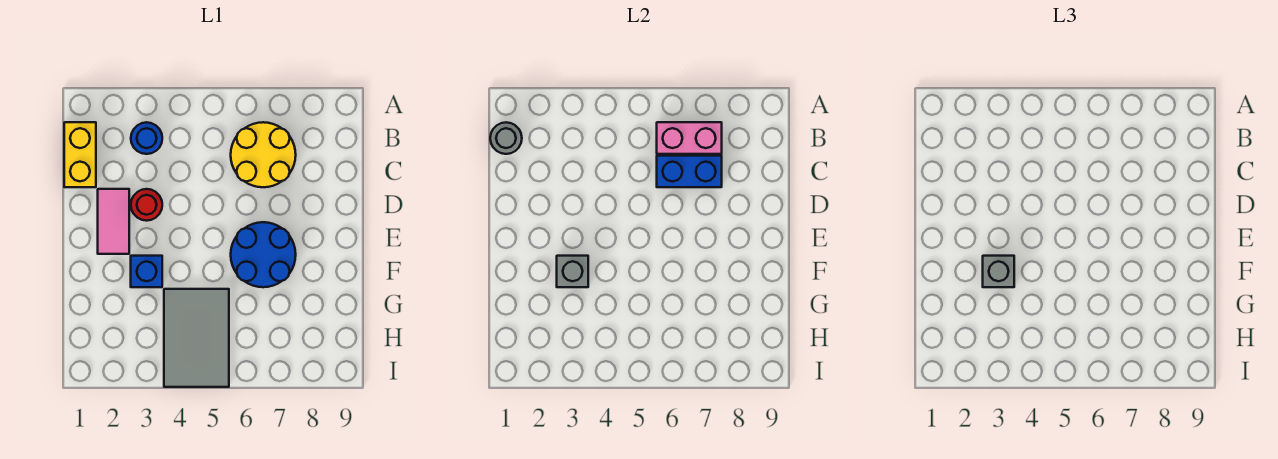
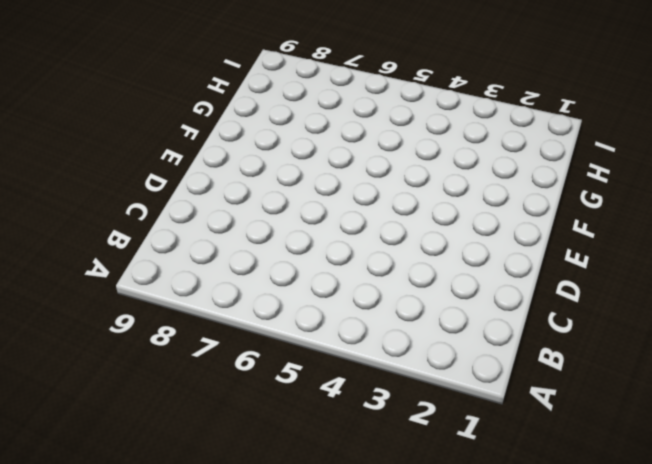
none -> yellow brick B1:C1 level 1
none -> blue round brick B3 level 1
none -> yellow round brick B6:C7 level 1

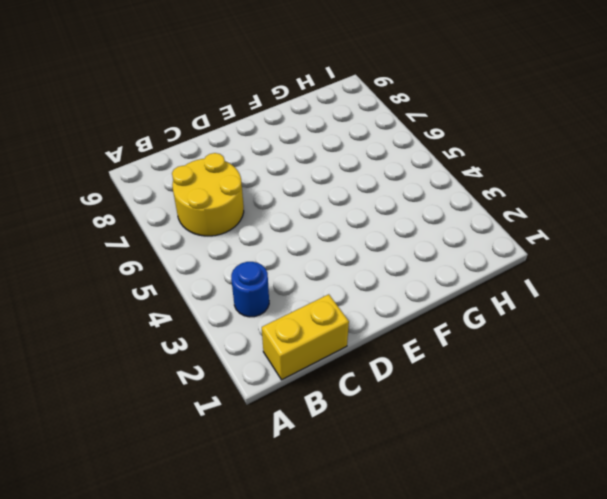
none -> pink tile D2:E2 level 1
none -> red round brick D3 level 1
none -> blue round brick E6:F7 level 1

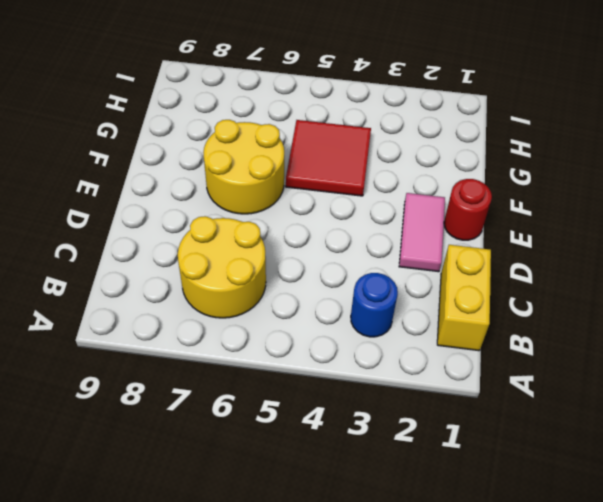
red round brick E1 level 1 -> red round brick D3 level 1
yellow round brick E6:F7 level 1 -> blue round brick E6:F7 level 1
red tile F4:G5 level 1 -> grey tile G4:I5 level 1
none -> blue brick F3 level 1
none -> grey round brick B1 level 2
none -> pink brick B6:B7 level 2

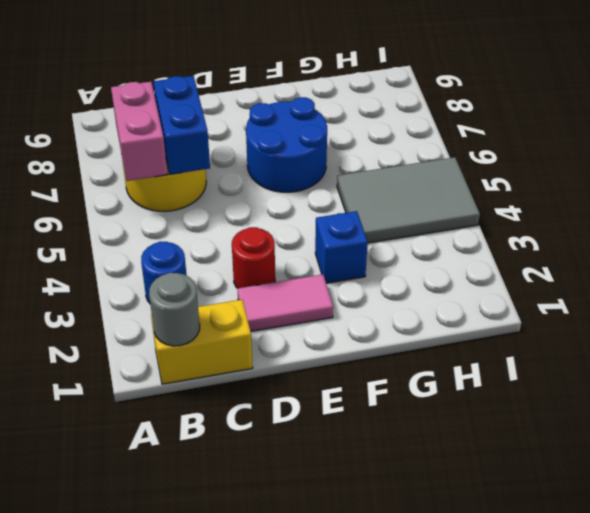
none -> grey brick F3 level 2
none -> grey brick F3 level 3

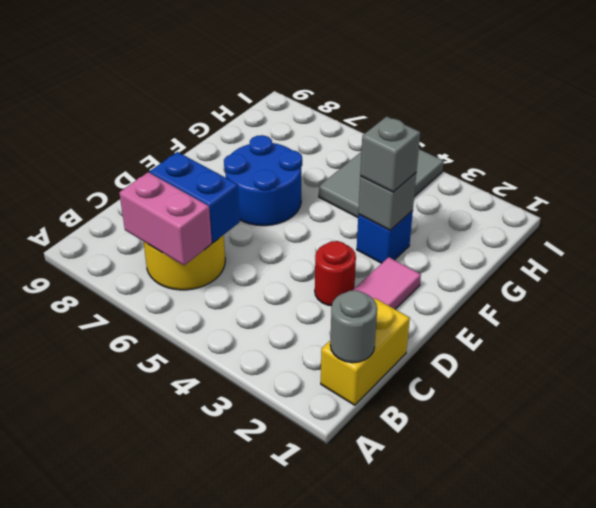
none -> blue round brick B3 level 1

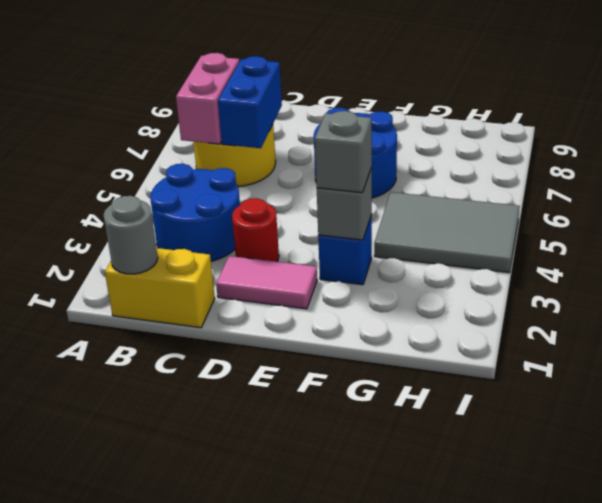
blue round brick B3:C4 level 1 -> blue round brick B3 level 1

